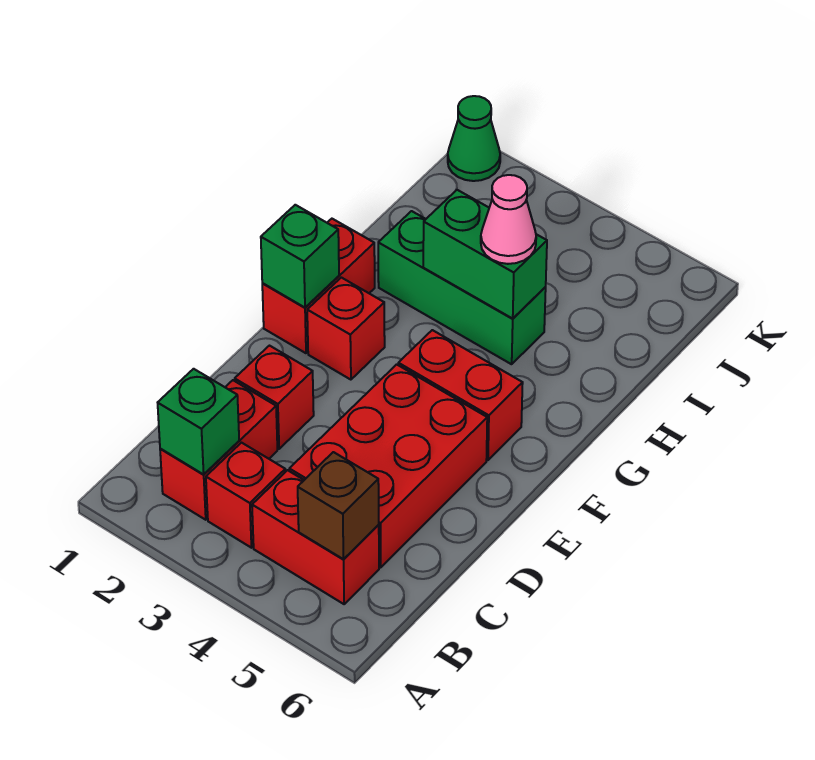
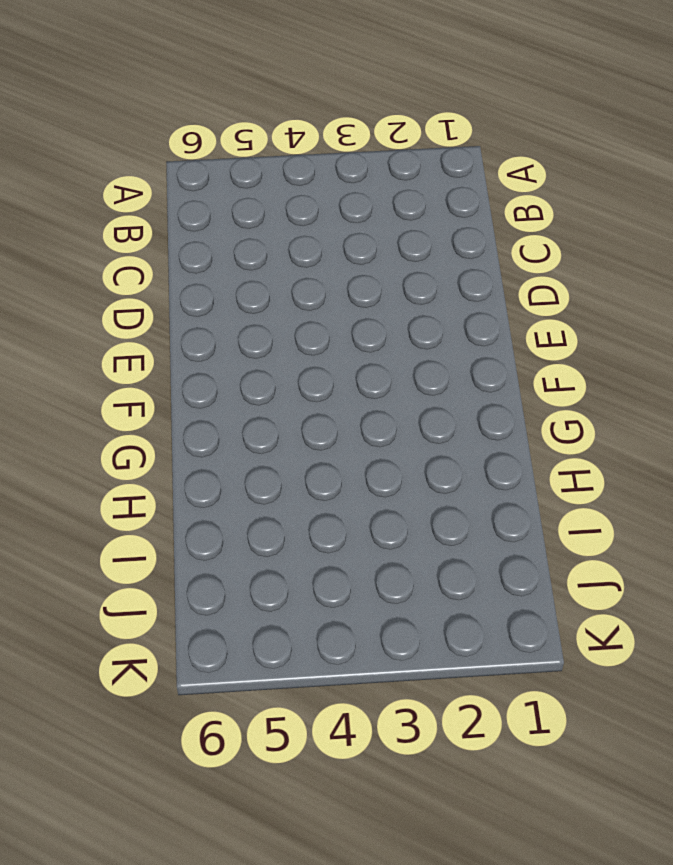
none -> red brick B2:C2 level 1
none -> red brick B3 level 1
none -> red brick B4:B5 level 1

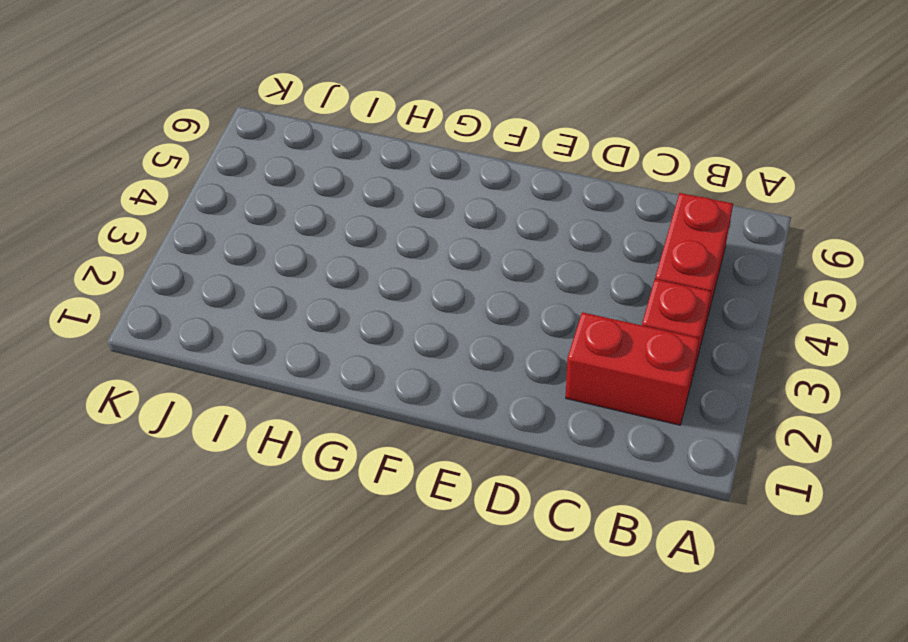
none -> red brick C4:E5 level 1
none -> red brick D2 level 1
none -> red brick F1:G1 level 1

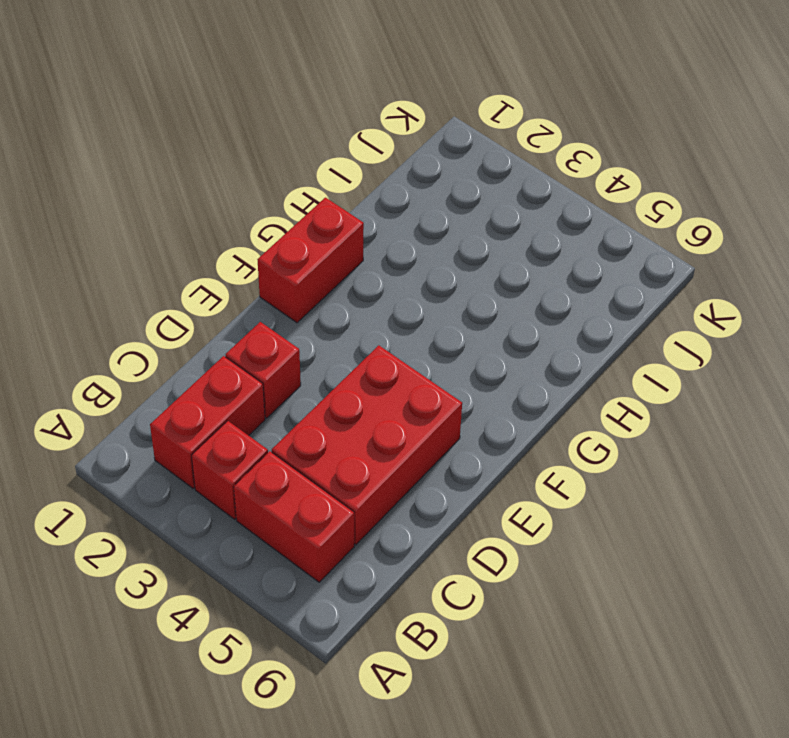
none -> red brick F2 level 1
none -> red brick F4:F5 level 1
none -> green brick H2:H4 level 1

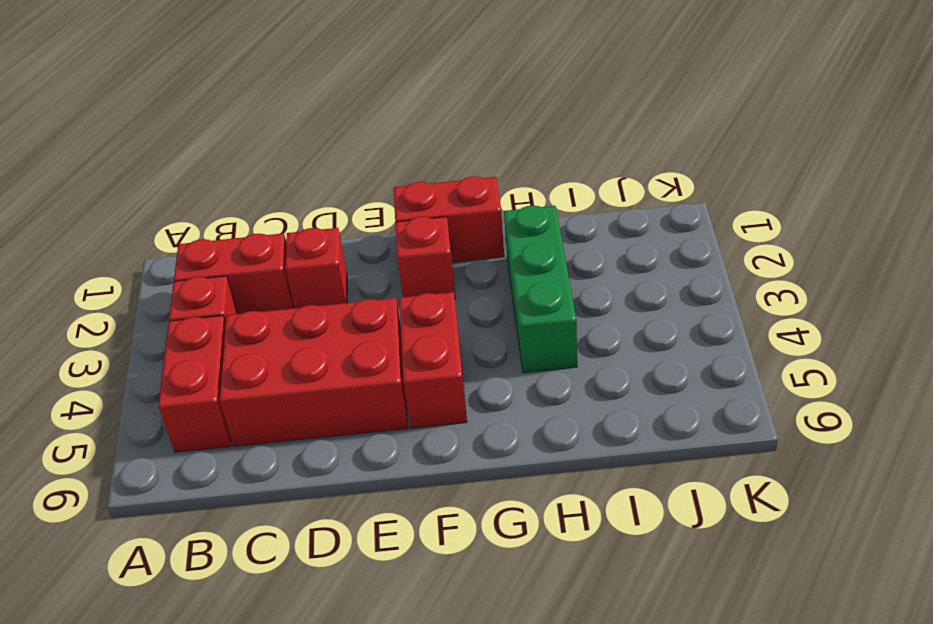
none -> green cone K1 level 1
none -> green brick B2 level 2
none -> brown brick B5 level 2

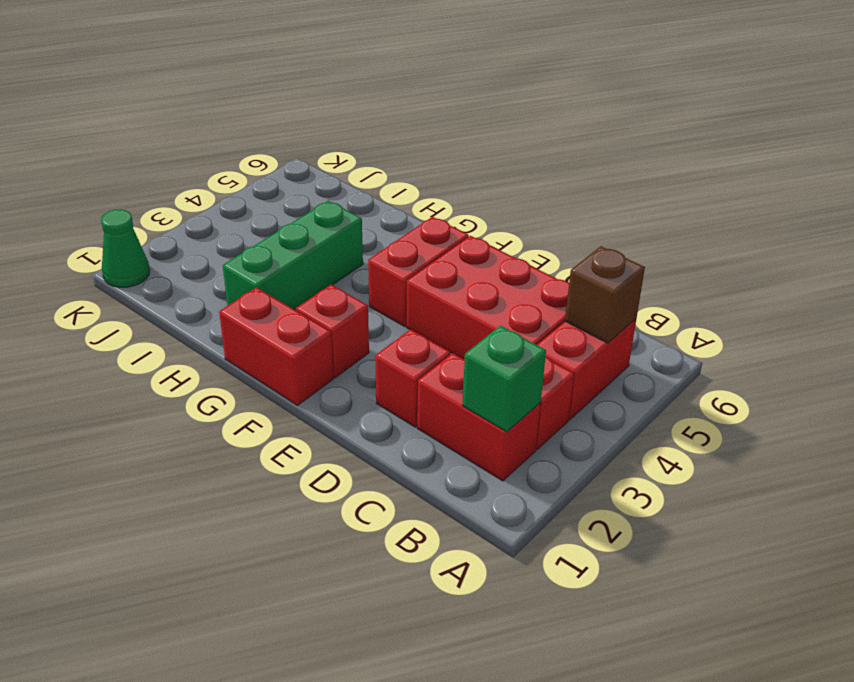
none -> green brick F1 level 2
none -> green brick H3:H4 level 2
none -> pink cone H4 level 3

